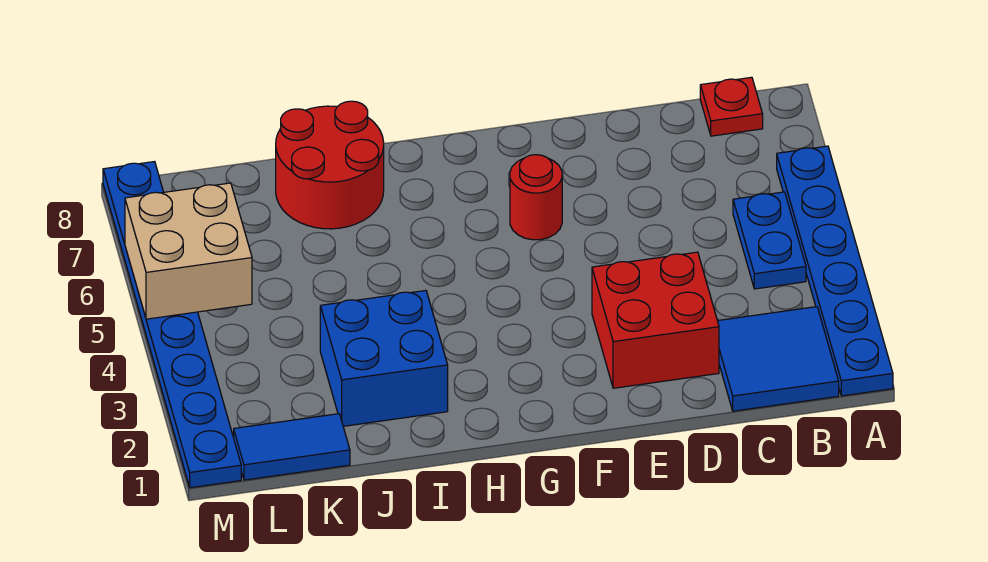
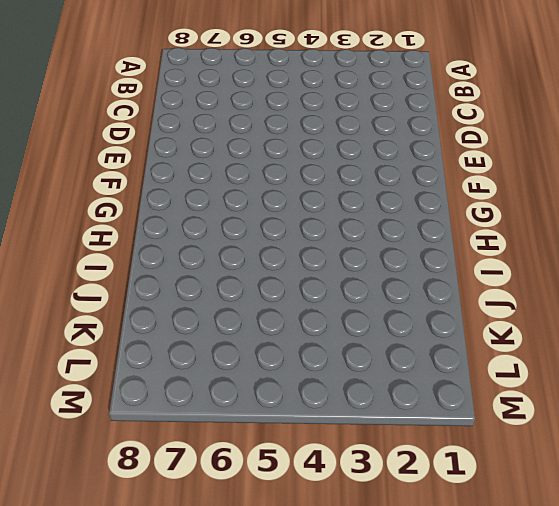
none -> blue plate A1:A6 level 1
none -> blue tile B1:C2 level 1

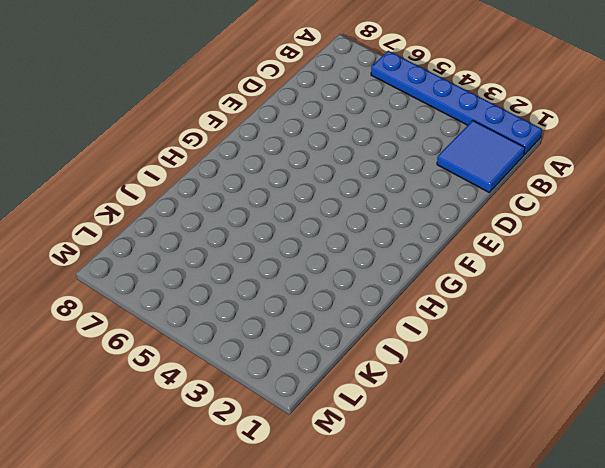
none -> blue plate B4:B5 level 1
none -> red plate B8 level 1

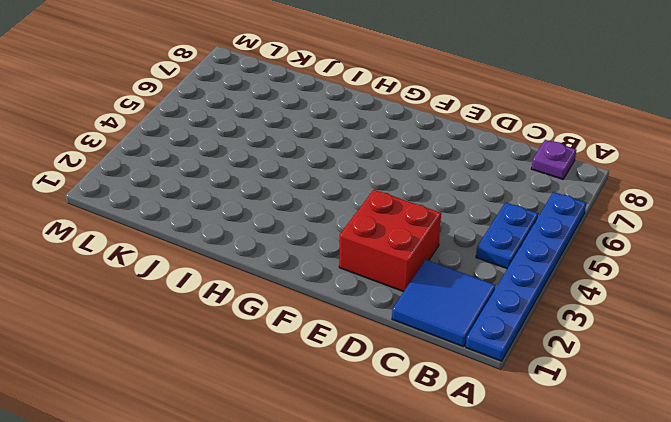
purple plate B8 level 1 -> red plate B8 level 1
none -> red round brick F6 level 1
none -> blue brick I2:J3 level 1

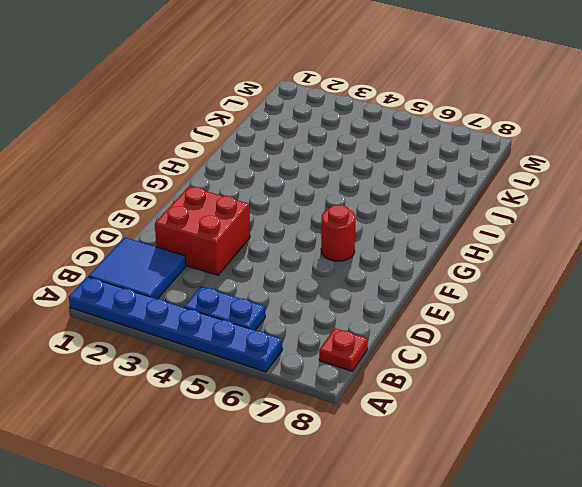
none -> blue brick I2:J3 level 1
none -> red round brick I7:J8 level 1

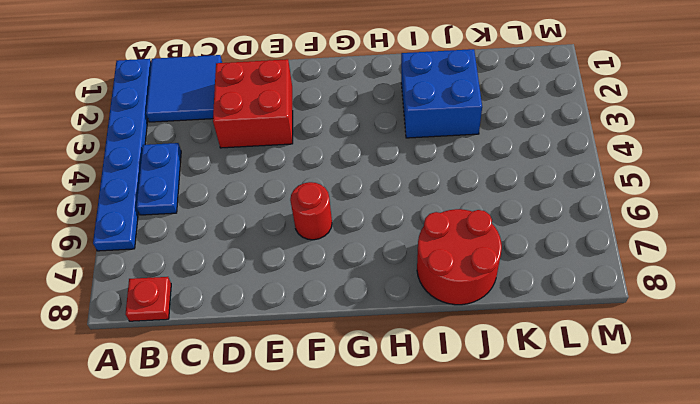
none -> blue tile K1:L1 level 1
none -> blue plate M1:M8 level 1

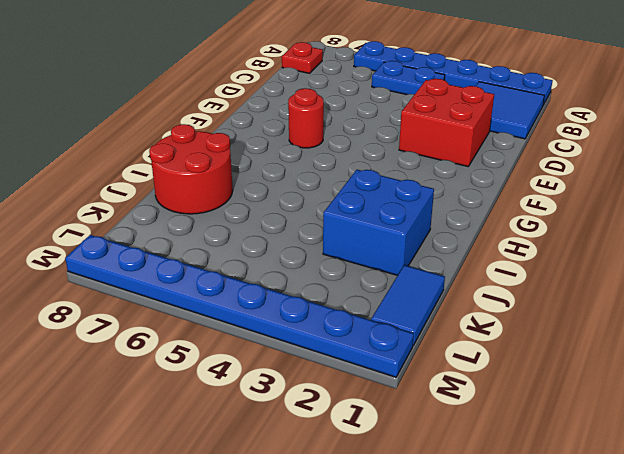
none -> tan brick L5:M6 level 2

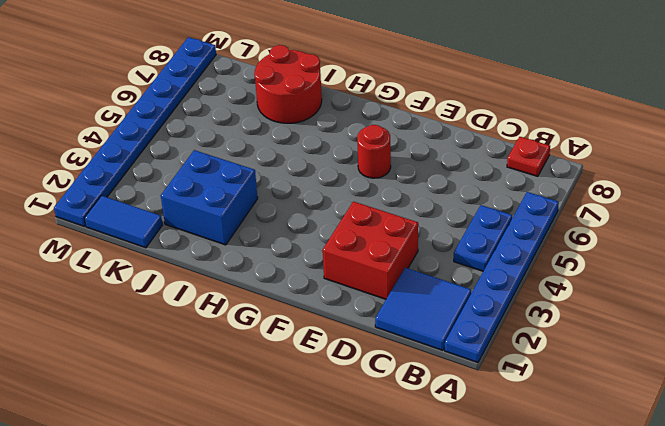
none -> tan brick L5:M6 level 2

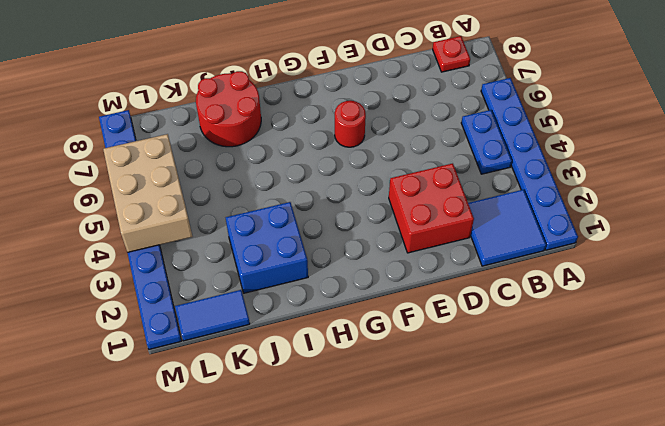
tan brick L4:M6 level 2 -> tan brick L5:M6 level 2

